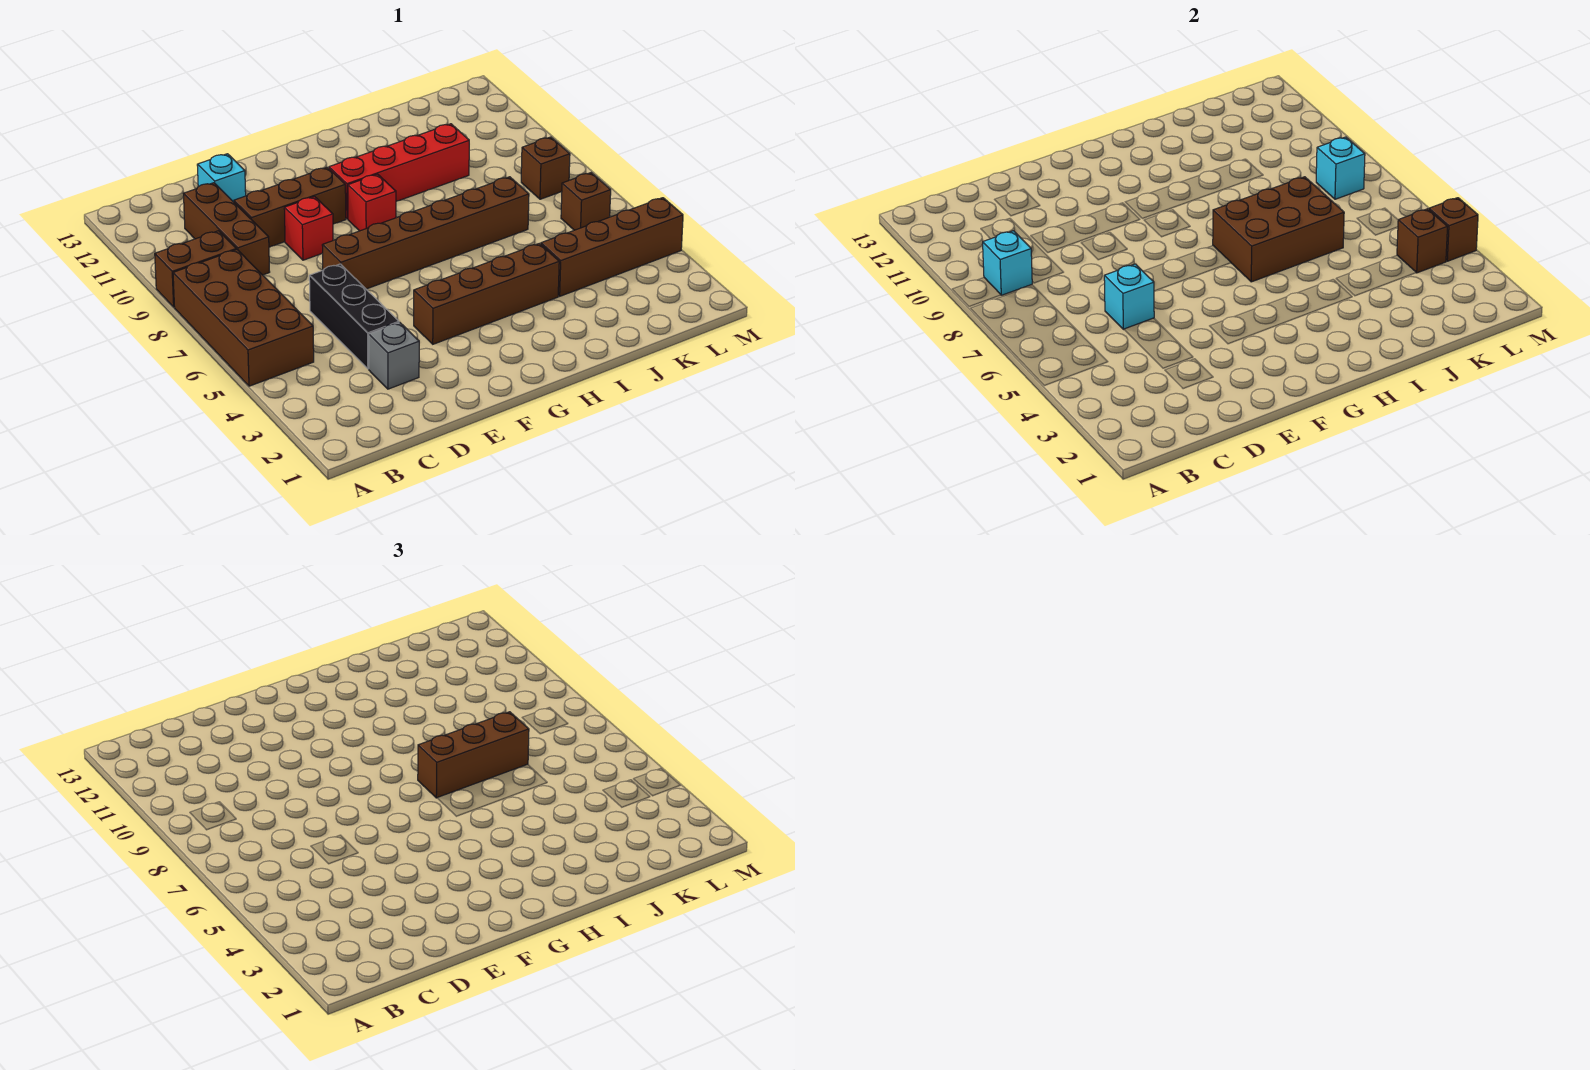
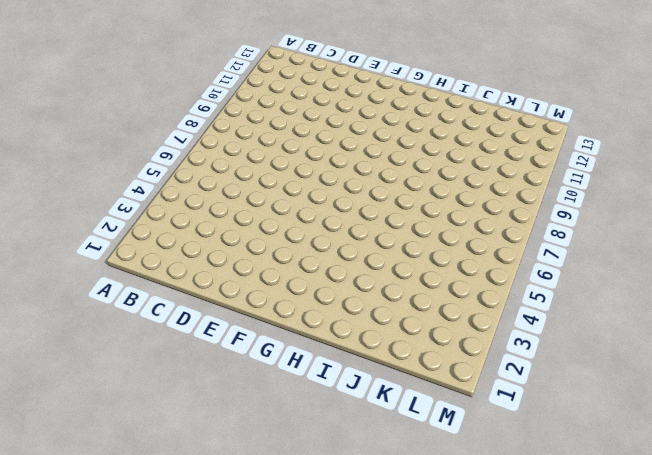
none -> brown brick A5:B8 level 1
none -> brown brick A9:B9 level 1
none -> brown brick C9:C11 level 1

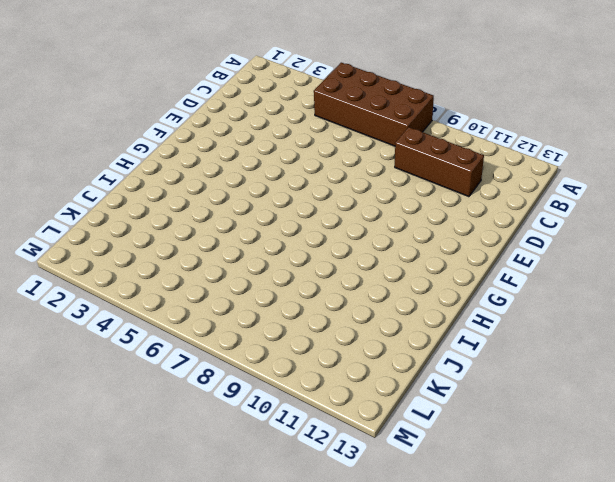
none -> brown brick A9:B9 level 1
none -> grey brick D3 level 1
none -> black brick D4:D6 level 1

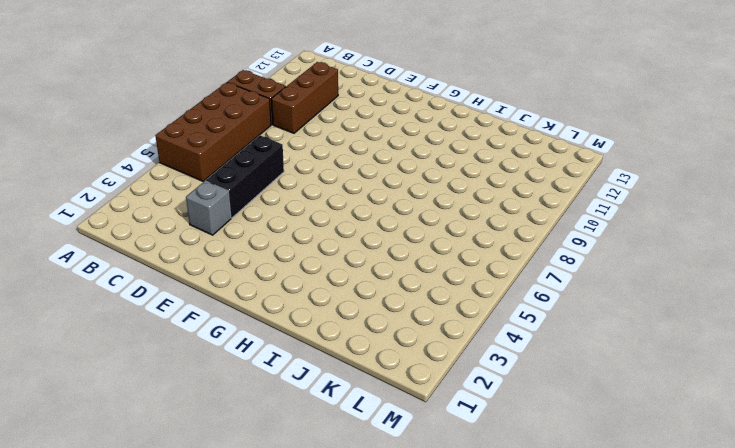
none -> brown brick D10:F10 level 1
none -> cyan brick D12 level 1
none -> brown brick E7:J7 level 1

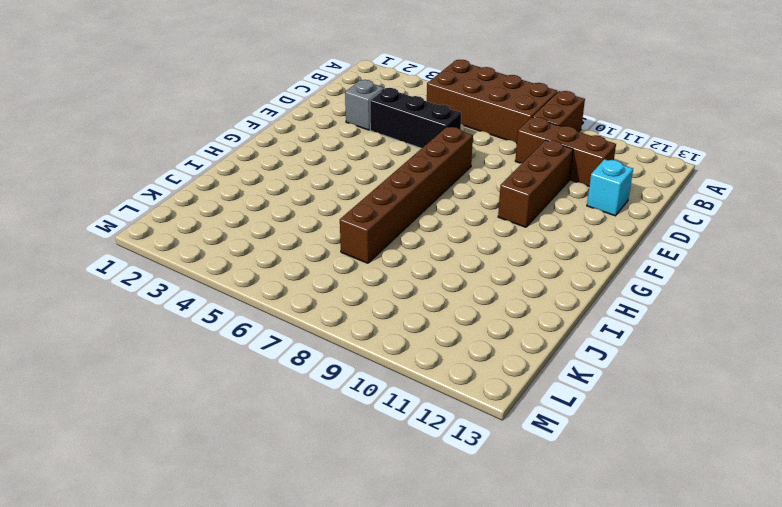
none -> red brick E9 level 1
none -> brown brick F4:I4 level 1
none -> red brick G9 level 1

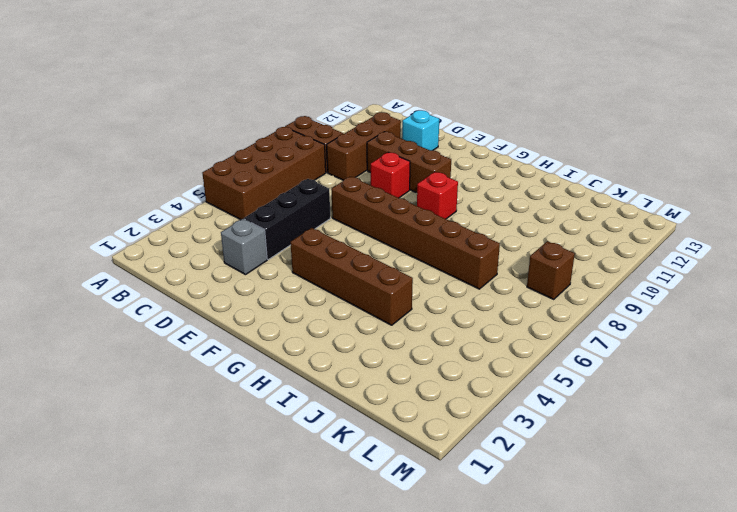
none -> red brick G10:J10 level 1
none -> brown brick J4:M4 level 1
none -> brown brick L6 level 1

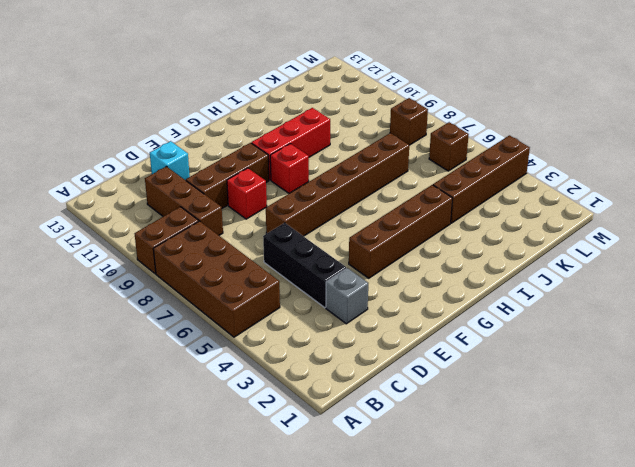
red brick G10:I10 level 1 -> red brick G10:J10 level 1
none -> cyan brick B9 level 2
none -> cyan brick D6 level 2
none -> brown brick H6:J7 level 2

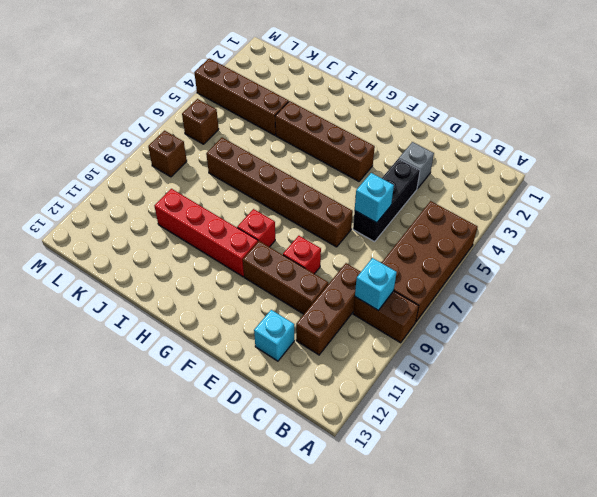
none -> brown brick H6:J7 level 2
none -> brown brick L4 level 2
none -> cyan brick L8 level 2

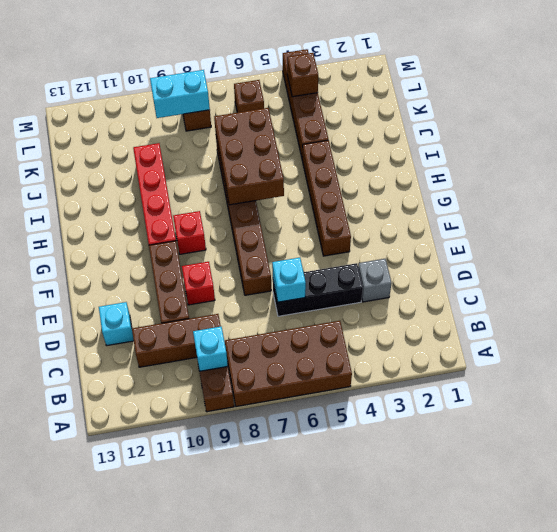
cyan brick L8:L9 level 2 -> cyan brick L8 level 2
none -> brown brick M4 level 2
none -> brown brick H7:J7 level 3

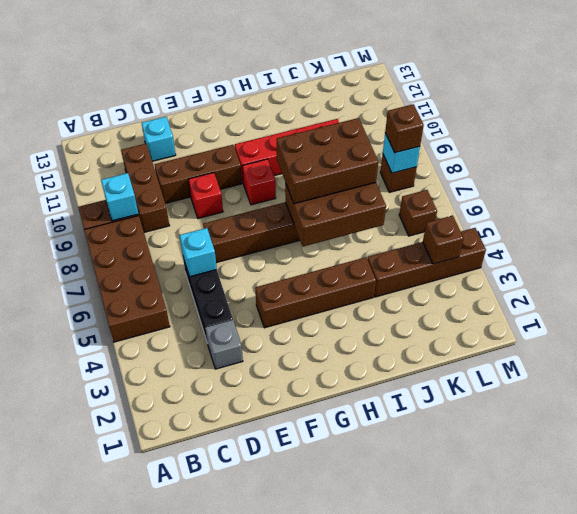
brown brick H7:J8 level 3 -> brown brick H7:J7 level 3
brown brick L8 level 3 -> brown brick M4 level 2

